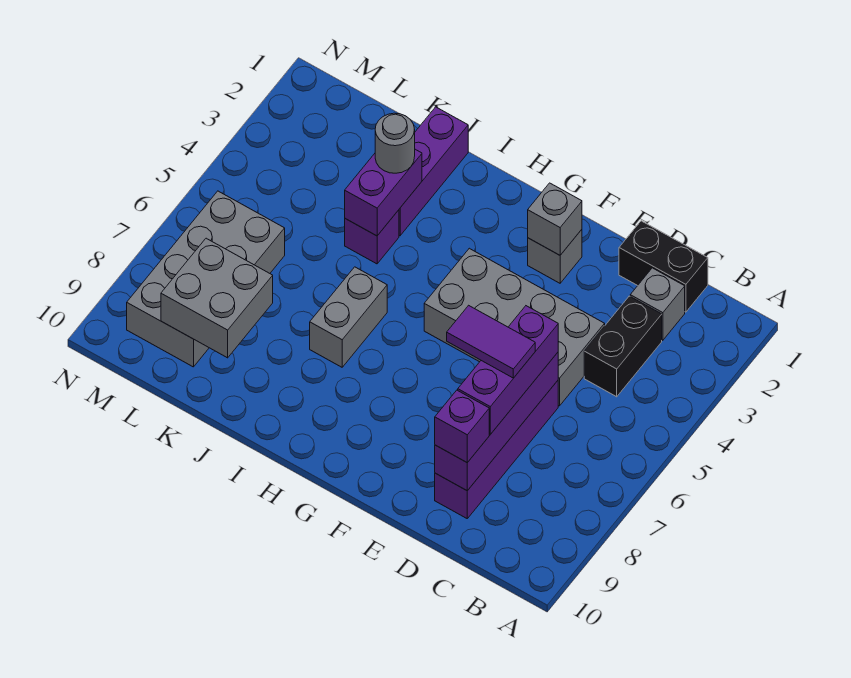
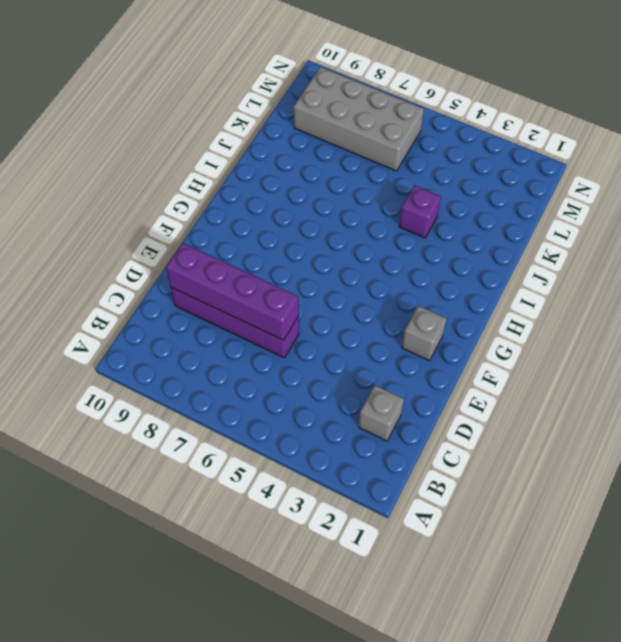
none -> black brick C1:D1 level 1
none -> black brick C3:C4 level 1
none -> grey brick D4:G5 level 1

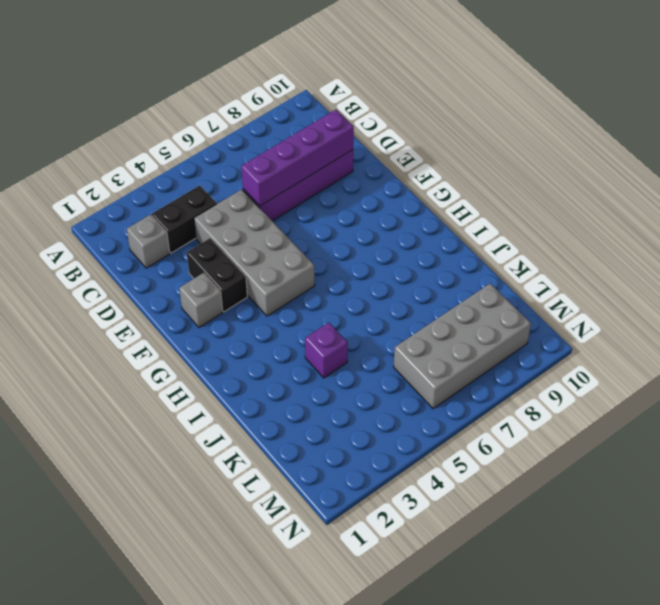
black brick E3:F3 level 1 -> black brick C1:D1 level 1
none -> grey brick I6:I7 level 1
none -> purple brick J1:J3 level 1
none -> grey brick F2 level 2

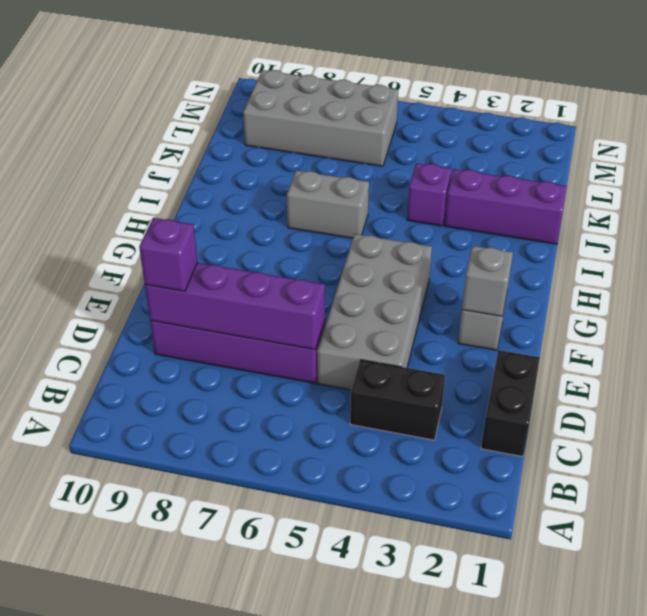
none -> grey brick C2 level 1
none -> purple brick J3:J4 level 2
none -> grey brick K8:L9 level 2

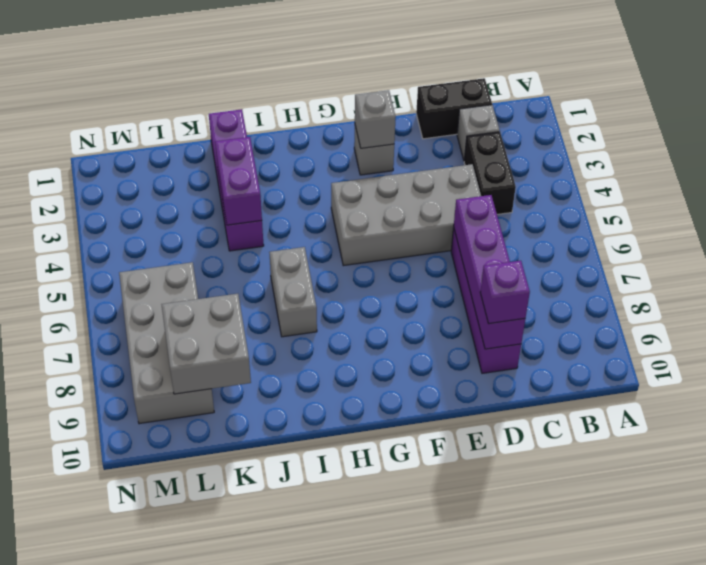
none -> purple brick D6:D8 level 3
none -> grey round brick J3 level 3
none -> purple tile D7:E7 level 4

